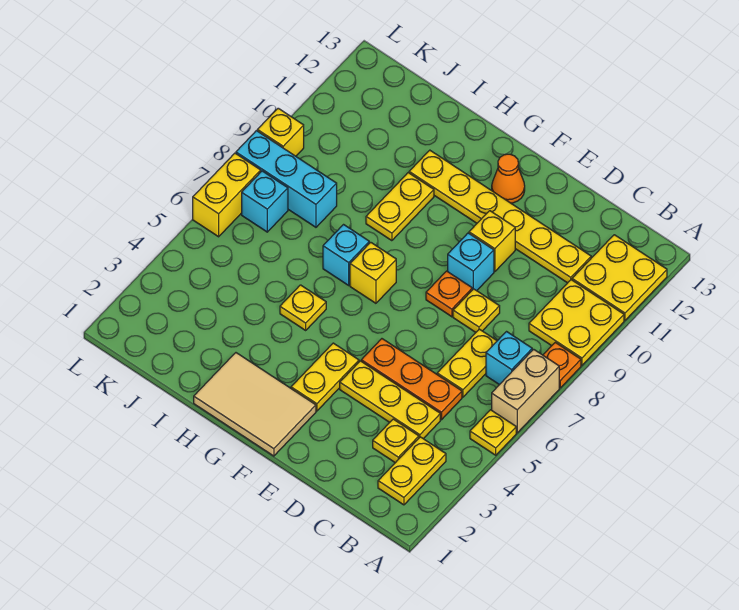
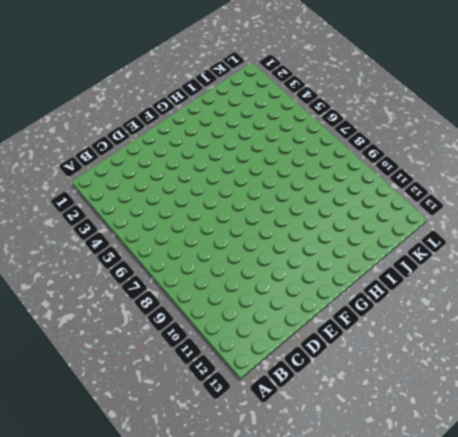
none -> yellow plate A5 level 1
none -> tan brick A6:A7 level 1
none -> orange plate A8 level 1

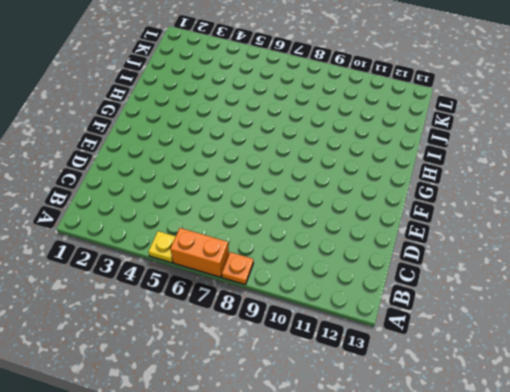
orange brick A6:A7 level 1 -> tan brick A6:A7 level 1
none -> yellow plate A9:B10 level 1
none -> yellow plate A11:B12 level 1
none -> yellow plate B2:B3 level 1

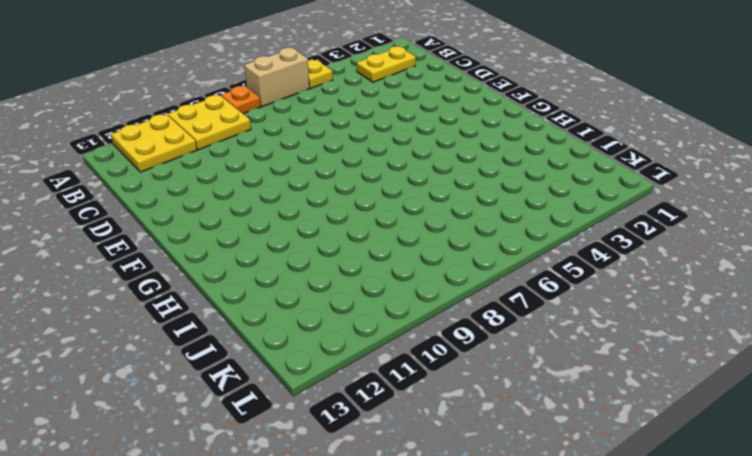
none -> cyan brick B7 level 1
none -> yellow plate C3 level 1
none -> yellow plate C4:E4 level 1

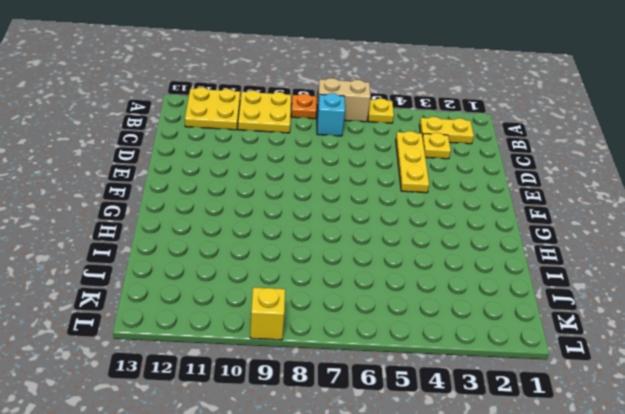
none -> orange plate C5:E5 level 1
none -> yellow plate C6:C7 level 1
none -> yellow plate C11:H11 level 1

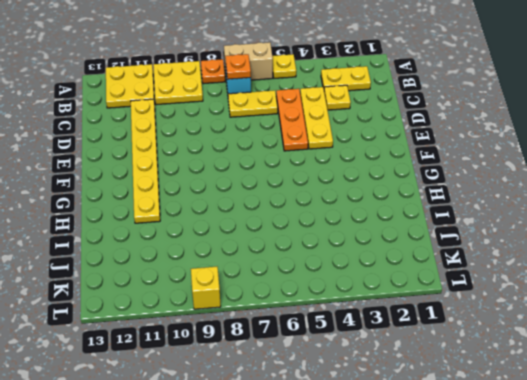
orange plate B7 level 2 -> orange plate E8 level 1
none -> yellow plate D8 level 1
none -> cyan brick E9 level 1
none -> yellow brick E10 level 1

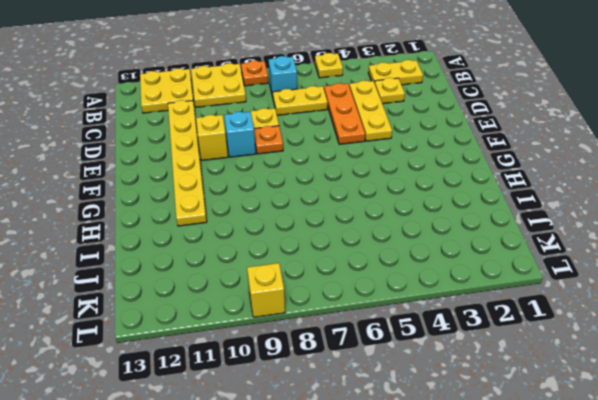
none -> tan brick A6:A7 level 1
none -> tan tile F1:H2 level 1
none -> yellow plate F3:F4 level 1

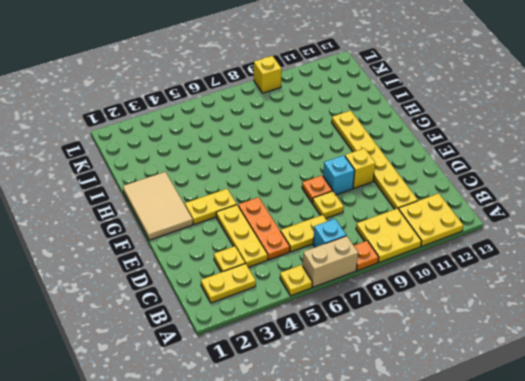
none -> orange cone F12 level 1
none -> yellow brick G7 level 1
none -> yellow plate H5 level 1

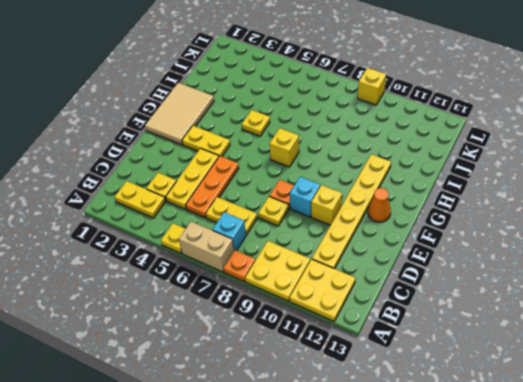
none -> cyan brick H7 level 1
none -> yellow plate H9:H10 level 1
none -> cyan brick J8:L8 level 1

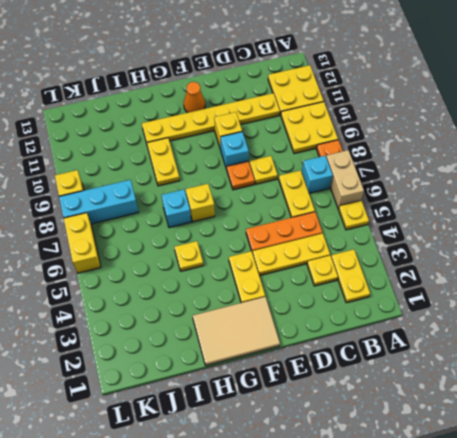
none -> cyan brick K7 level 1

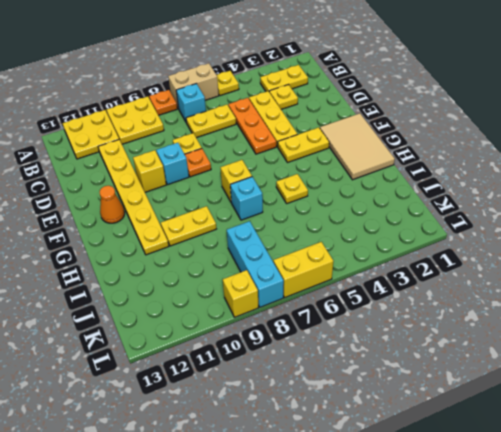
none -> cyan brick K7 level 1

